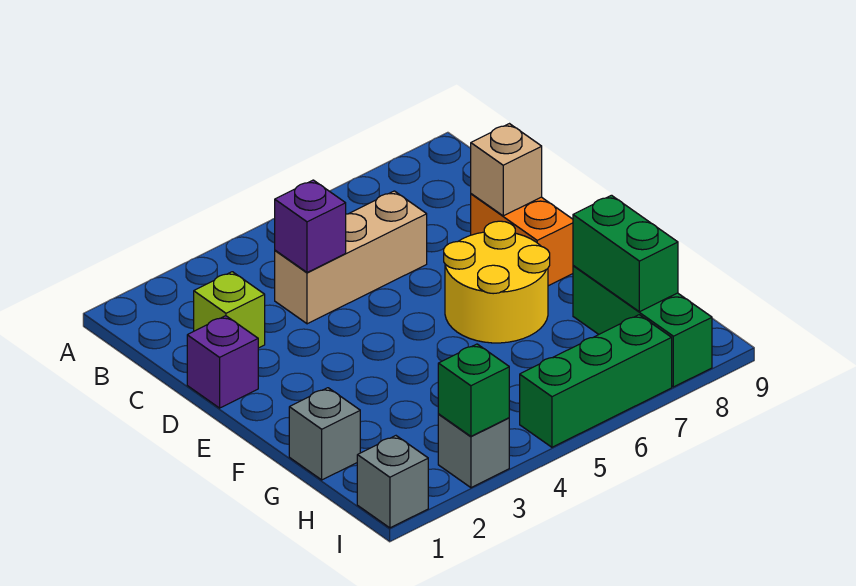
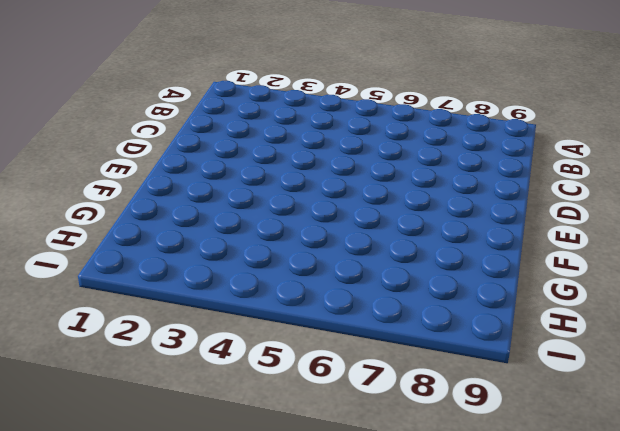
none -> lime brick C2 level 1
none -> tan brick C4:C6 level 1
none -> purple brick D1 level 1

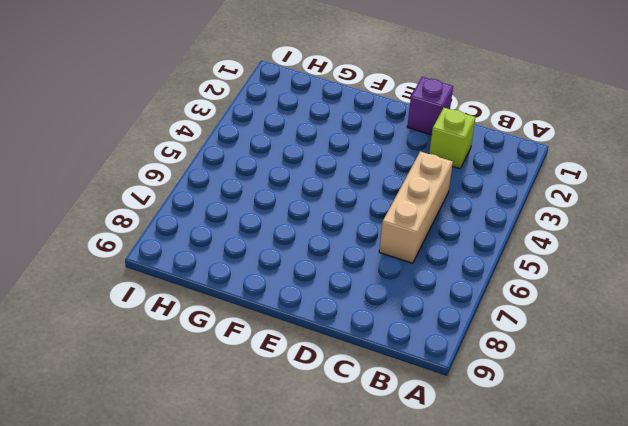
none -> orange brick D8:E8 level 1
none -> yellow round brick E6:F7 level 1
none -> grey brick G1 level 1

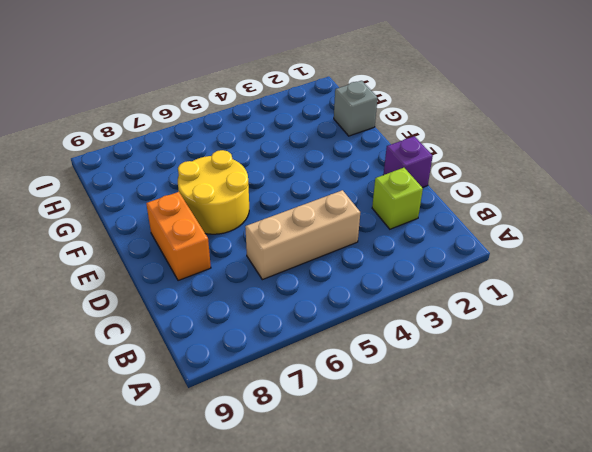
none -> green brick G8:I8 level 1
none -> grey brick I1 level 1
none -> grey brick I3 level 1

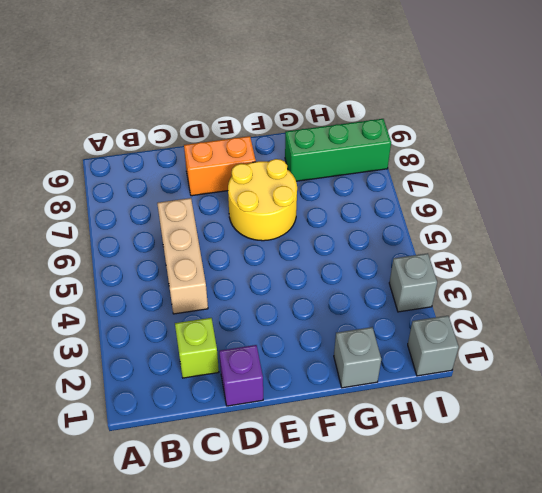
none -> green brick I5:I7 level 1
none -> purple brick C4 level 2
none -> tan brick D8 level 2

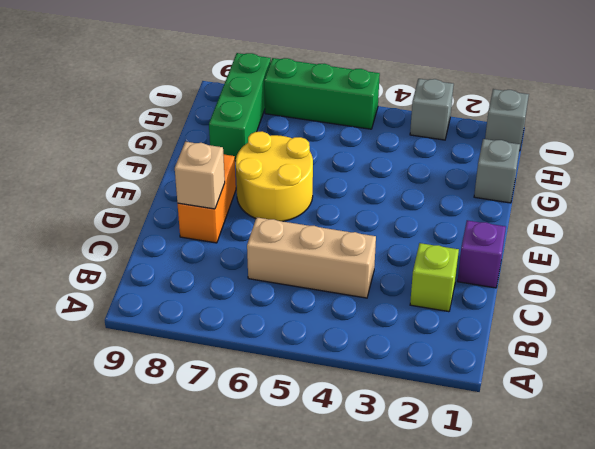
none -> purple brick C4 level 2
none -> green brick G8:H8 level 2
none -> green brick I3 level 2

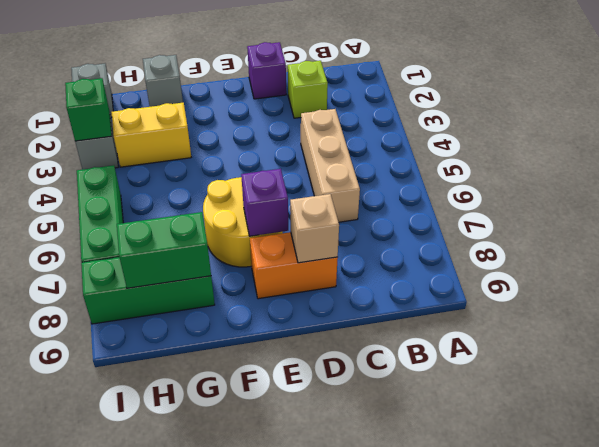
purple brick E7 level 2 -> purple brick C4 level 2
yellow brick G3:H3 level 1 -> none

